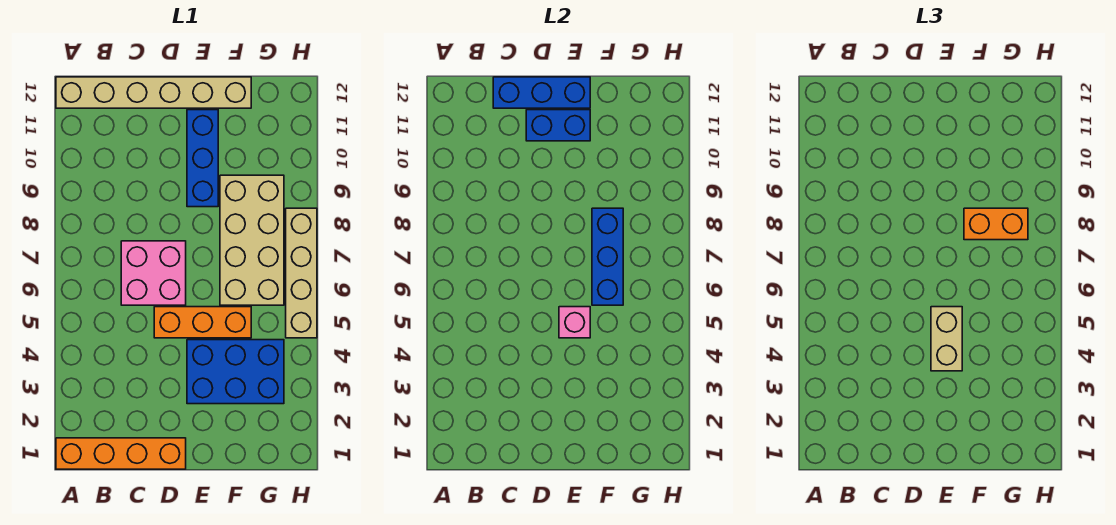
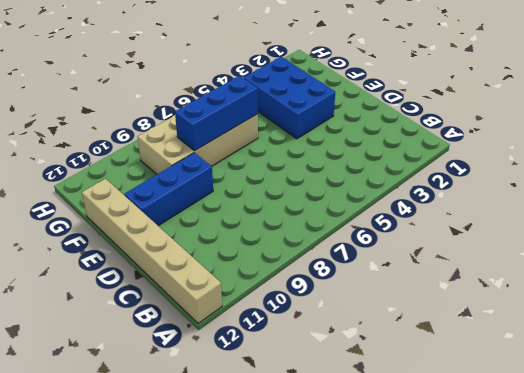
none -> orange brick A1:D1 level 1
none -> pink brick C6:D7 level 1
none -> orange brick D5:F5 level 1

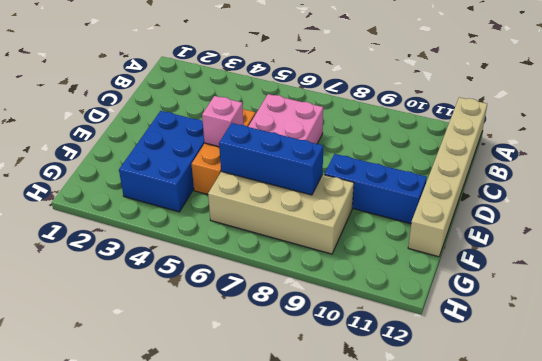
none -> orange brick A1:D1 level 1
none -> tan brick H5:H8 level 1
none -> blue brick C12:E12 level 2

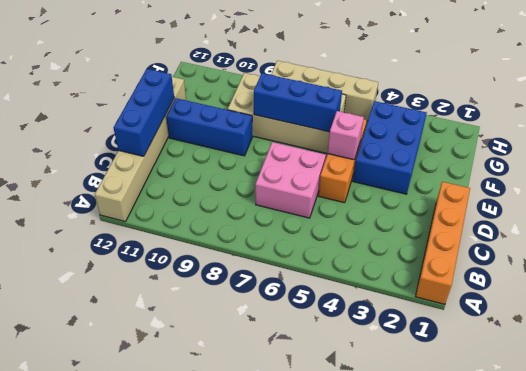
none -> blue brick D11:E11 level 2
none -> tan brick E4:E5 level 3
none -> orange brick F8:G8 level 3

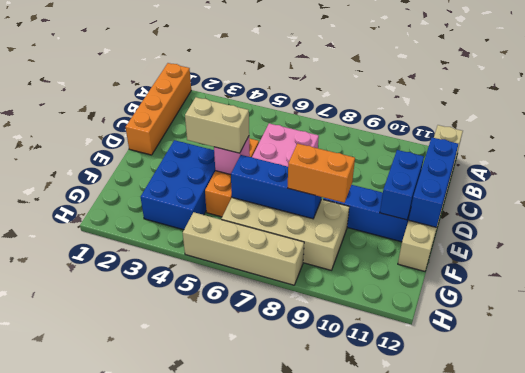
orange brick F8:F9 level 3 -> orange brick F8:G8 level 3

